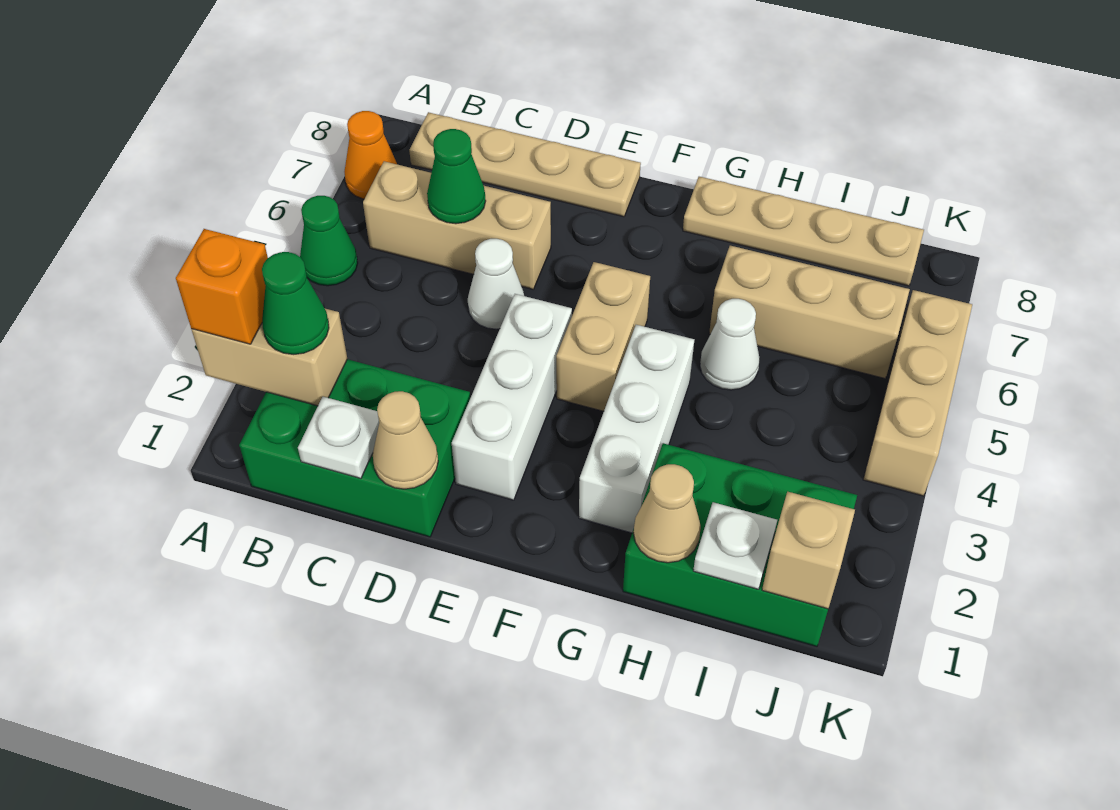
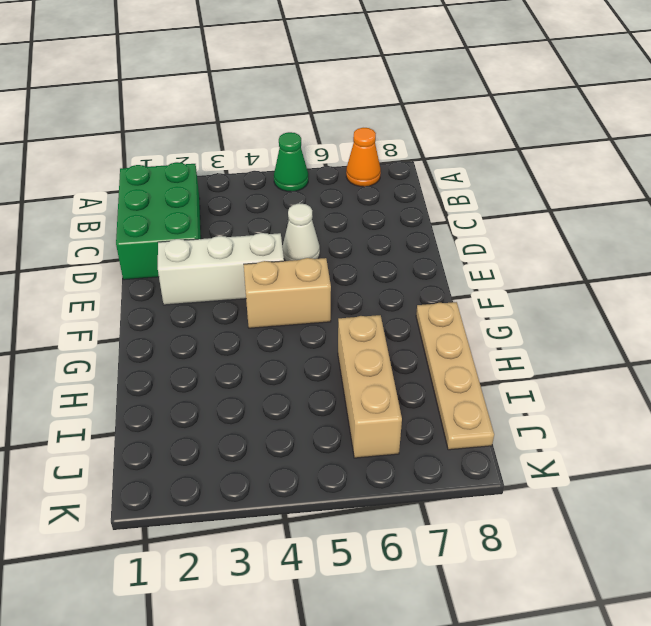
none -> tan brick B6:D6 level 1
none -> tan plate B8:E8 level 1
none -> white brick G2:G4 level 1

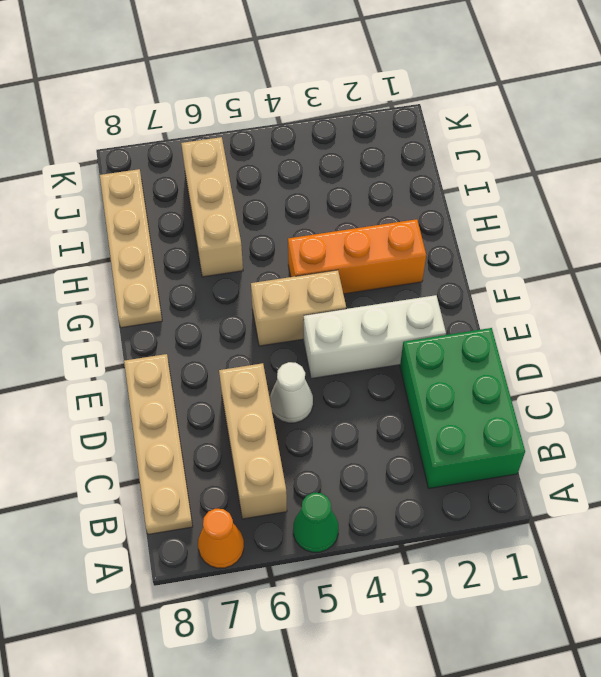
orange brick G2:G4 level 1 -> white brick G2:G4 level 1
none -> green brick H1:J2 level 1
none -> white cone H5 level 1
none -> tan brick K4:K6 level 1

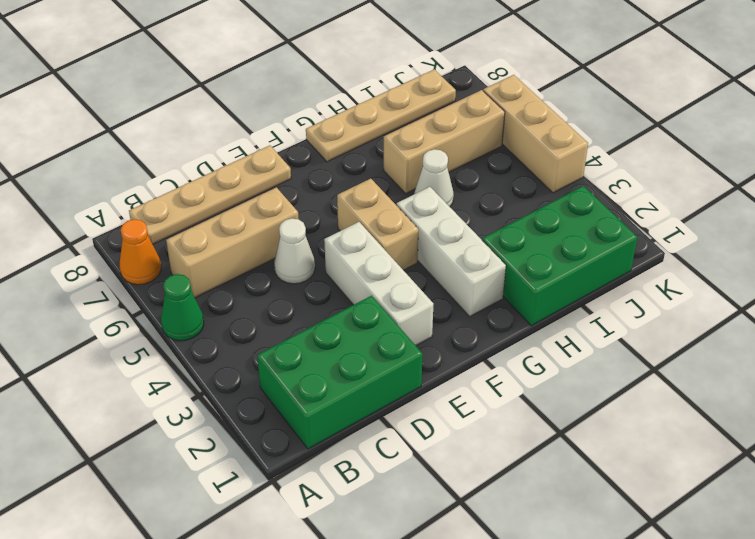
none -> tan brick A2:B2 level 2
none -> white plate C1 level 2
none -> green cone C6 level 2

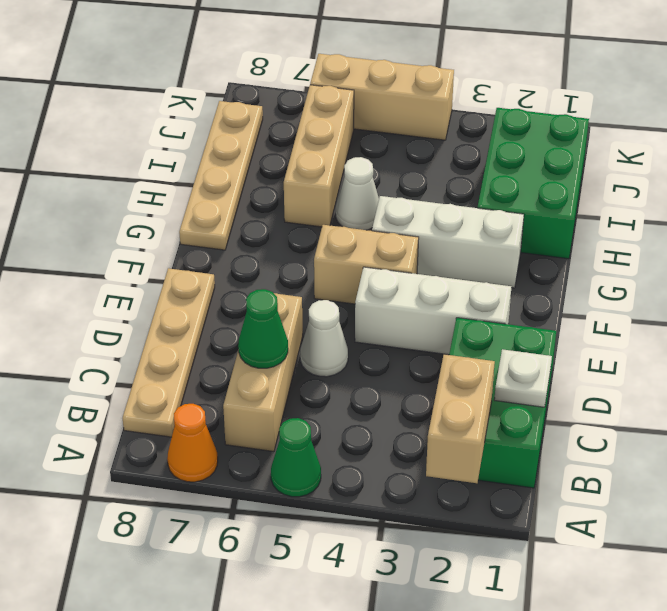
none -> tan cone D1 level 2
none -> tan cone H1 level 2
none -> white plate I1 level 2

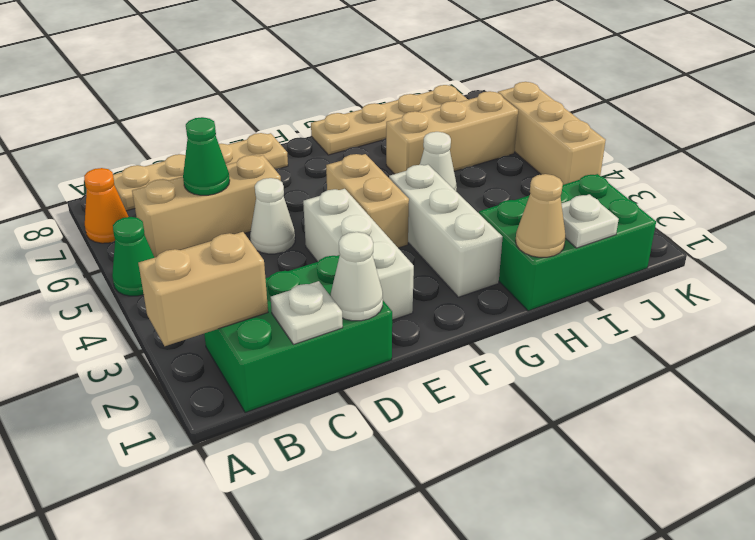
white cone D1 level 2 -> tan cone D1 level 2
none -> tan brick J1 level 2
none -> orange brick A2 level 3
none -> green cone B2 level 3

